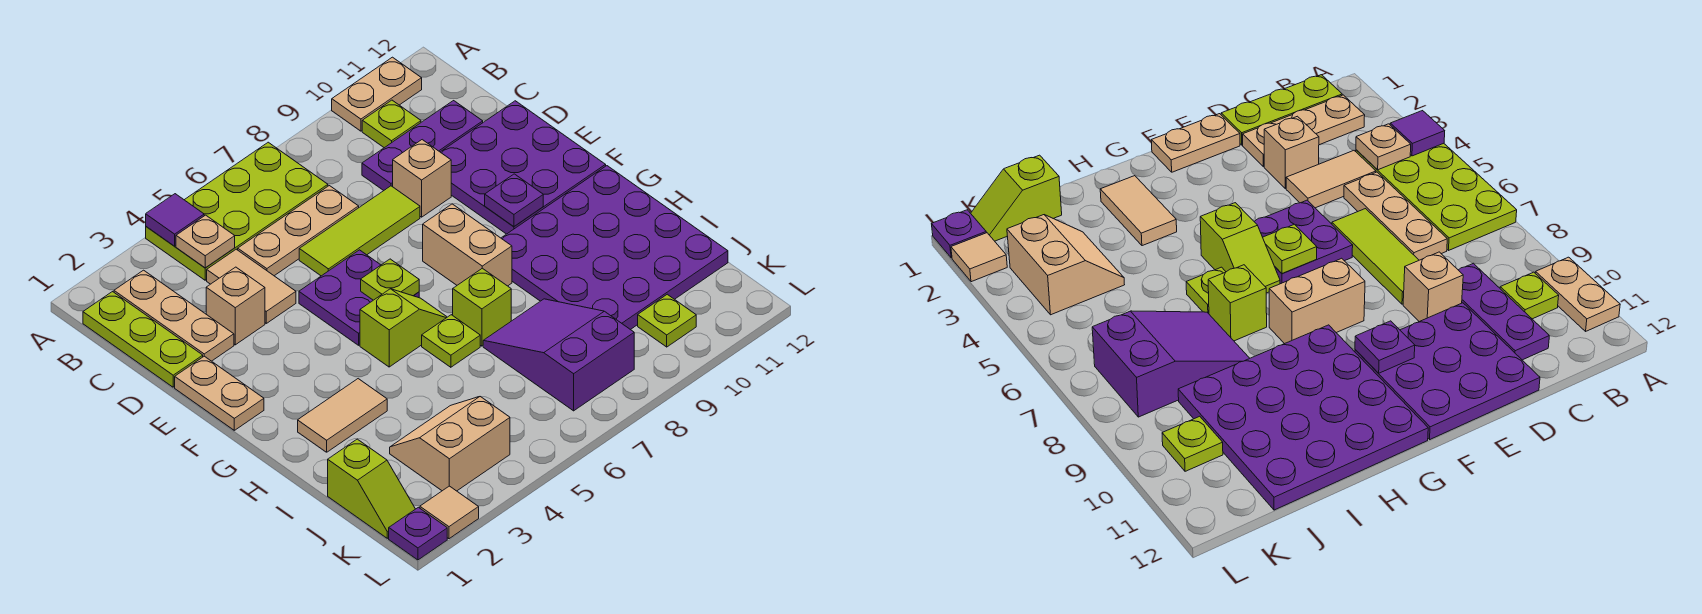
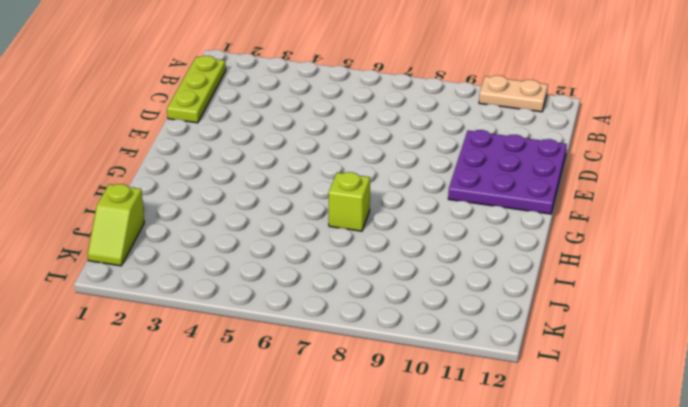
none -> lime plate A4:B7 level 1
none -> tan plate B2:D2 level 1
none -> lime plate B10 level 1
none -> tan tile C4:D4 level 1

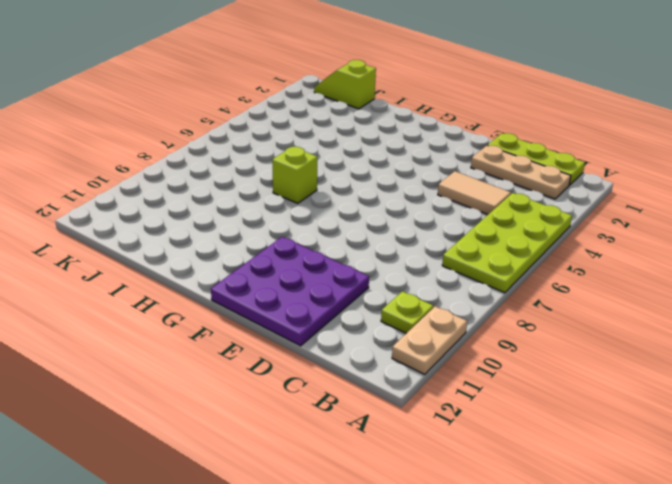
none -> tan plate C5:C7 level 1
none -> purple plate C9:C11 level 1
none -> tan brick D3 level 1
none -> lime tile D6:D8 level 1

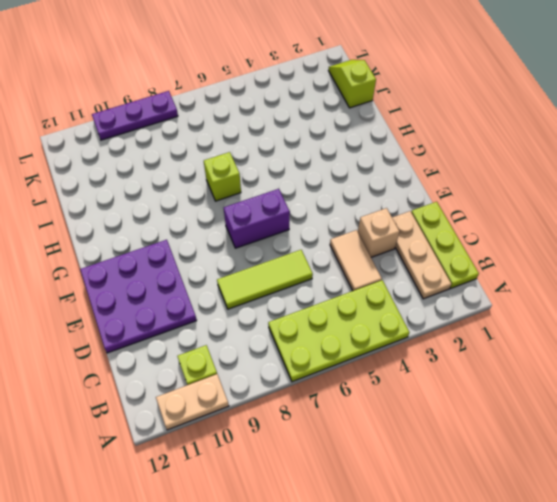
purple brick F6:F7 level 1 -> purple plate E5:F6 level 1
purple plate L8:L10 level 1 -> purple plate C9:C11 level 1
none -> tan plate C5:C7 level 1
none -> tan brick D9 level 1
none -> tan plate E1:F1 level 1
none -> tan brick F8:G8 level 1

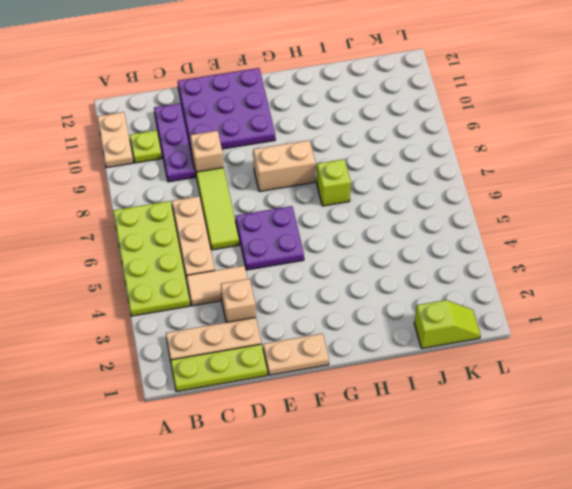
none -> lime slope G5:G6 level 1 top 5
none -> purple plate G9:J12 level 1
none -> tan tile H2:H3 level 1
none -> lime plate H6 level 1

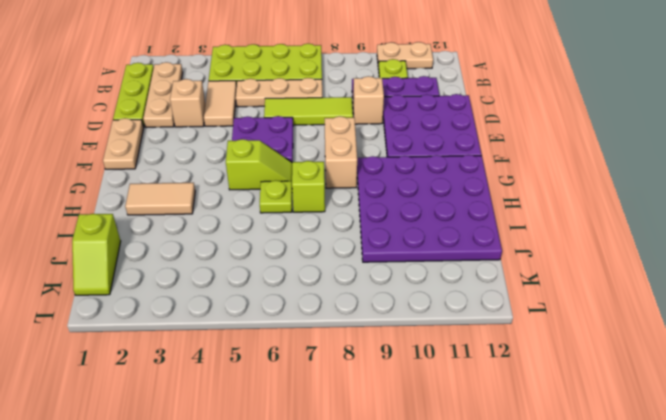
none -> purple slope I7:K8 level 1 top K
none -> tan slope J3:K4 level 1 top K
none -> lime plate K10 level 1
none -> purple plate L1 level 1

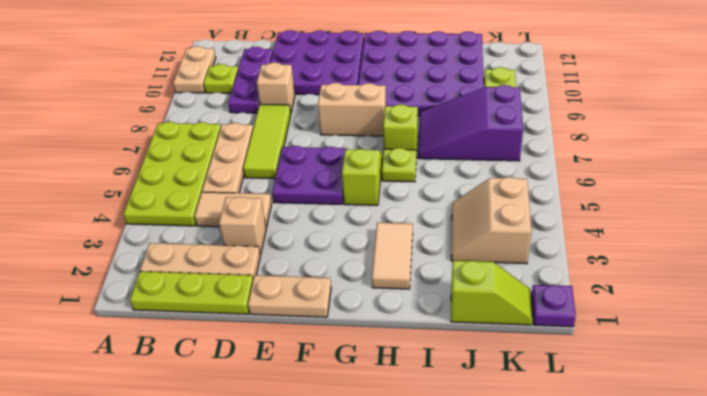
none -> tan tile L2 level 1
none -> purple tile A4 level 2
none -> tan plate B4 level 2
none -> lime plate F6 level 2

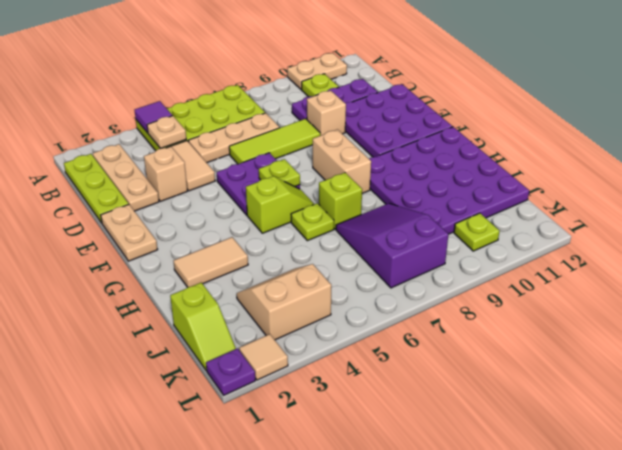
none -> purple plate F10 level 2

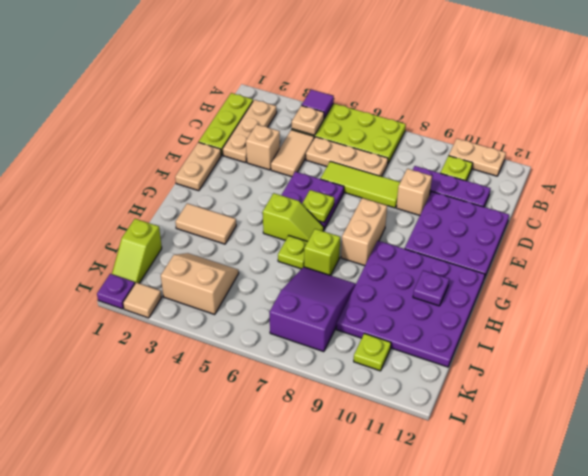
purple plate H11 level 2 -> purple plate F10 level 2

